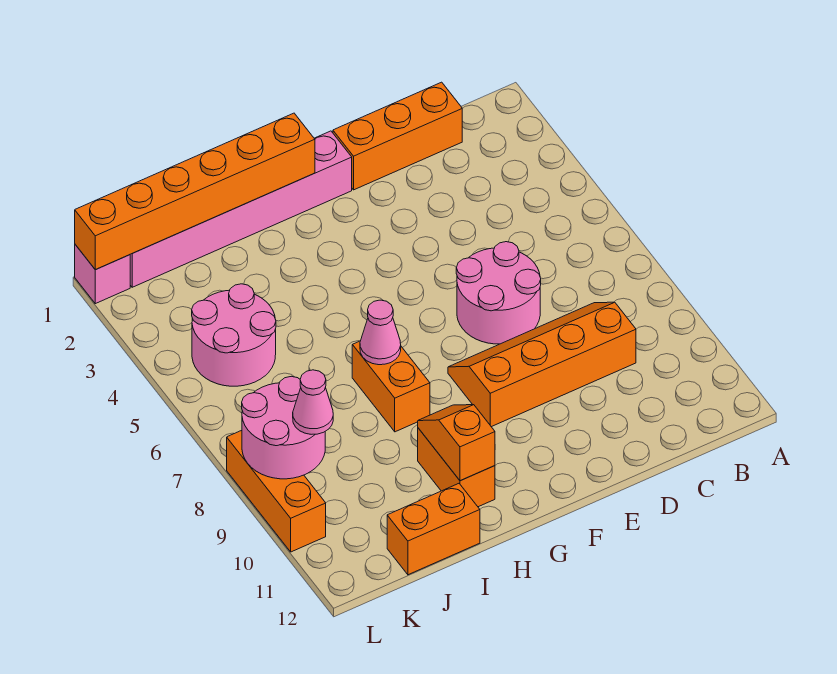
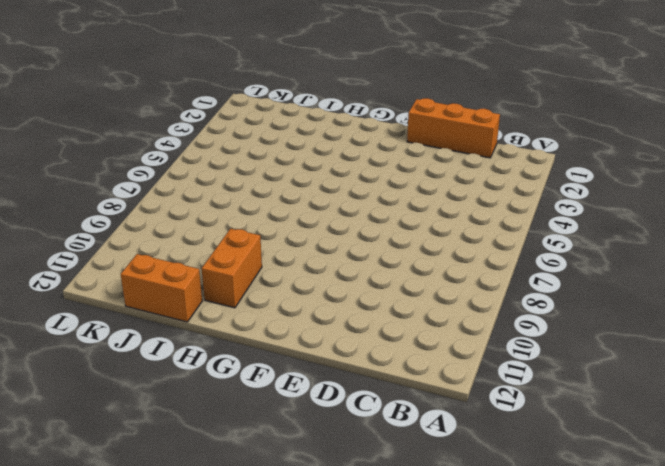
none -> orange slope C8:F9 level 1 top 9
none -> pink round brick D6:E7 level 1
none -> pink brick F1:K1 level 1

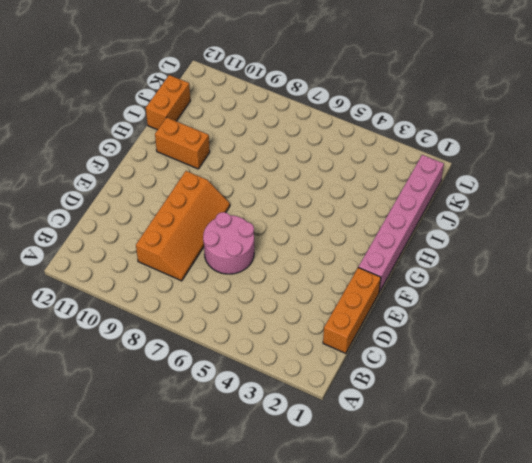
none -> orange brick H7:H8 level 1
none -> pink round brick J4:K5 level 1
none -> pink brick L1 level 1

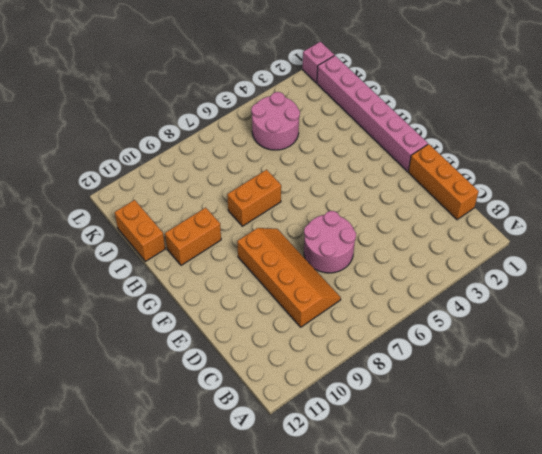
none -> orange brick L8:L10 level 1
none -> orange brick G1:L1 level 2
none -> pink cone H7 level 2

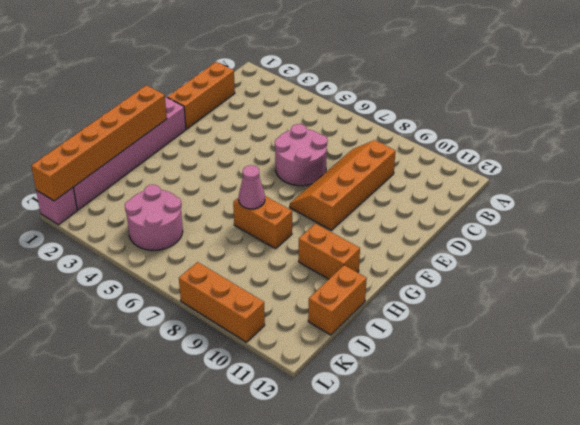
none -> orange slope H10:H11 level 2 top 11
none -> pink round brick K8:L9 level 2
none -> pink cone K9 level 3

